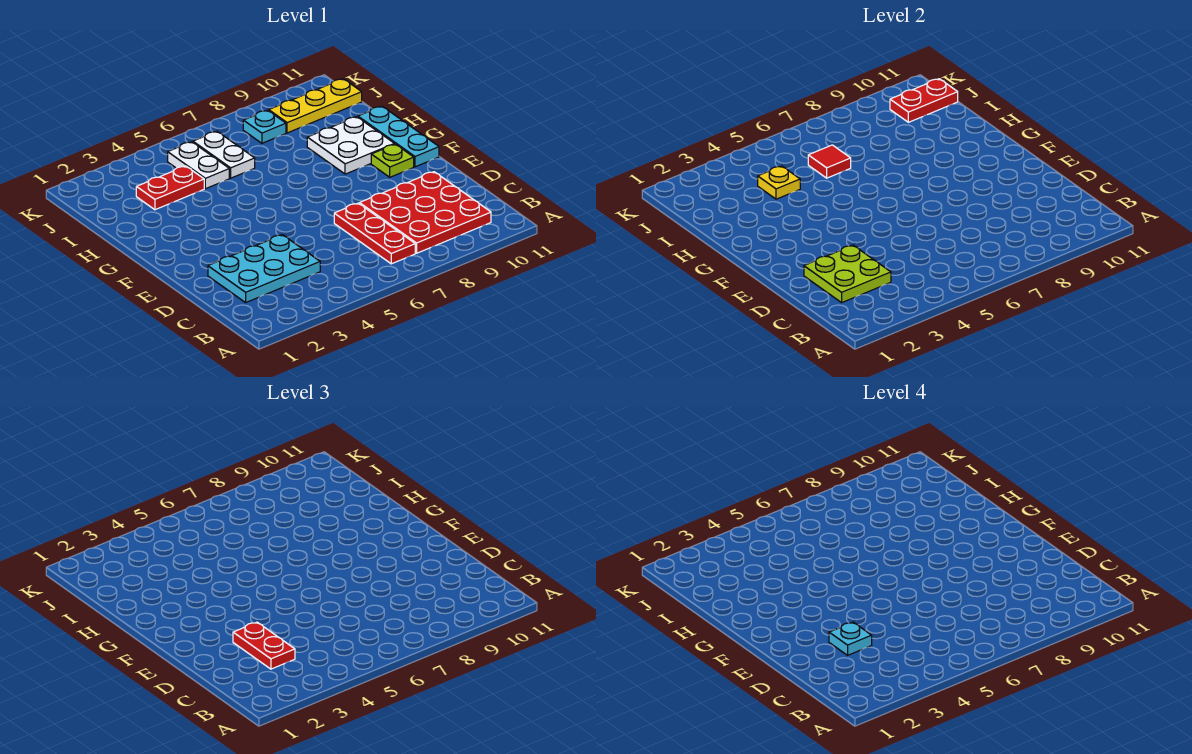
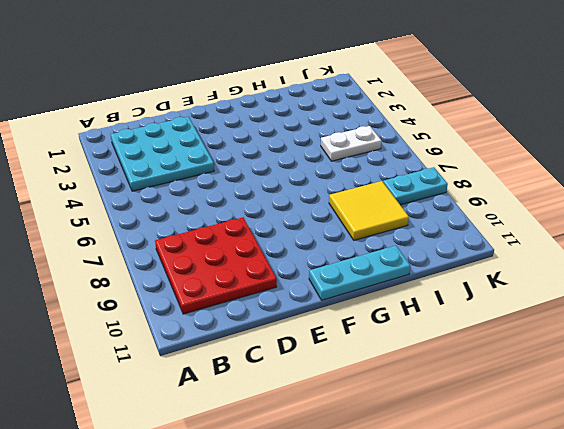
cyan plate B2:D4 level 1 -> cyan plate C2:D4 level 1
yellow tile H8:I9 level 1 -> white plate G9:H10 level 1
cyan plate J8:K8 level 1 -> cyan plate J8 level 1
none -> red plate B7:D7 level 1
none -> lime plate F10 level 1
none -> red plate I3:I4 level 1

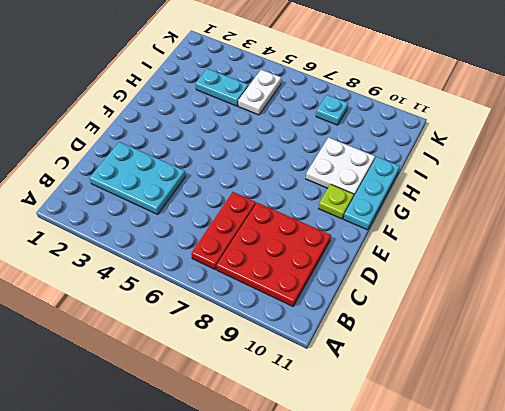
cyan plate I3:I4 level 1 -> red plate I3:I4 level 1
none -> white plate I6:J6 level 1
none -> yellow plate J9:J11 level 1
none -> lime plate C2:D3 level 2

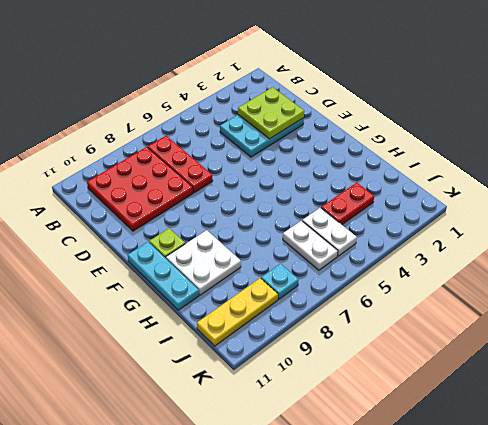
none -> yellow plate I4 level 2
none -> red tile I6 level 2
none -> red plate J10:J11 level 2

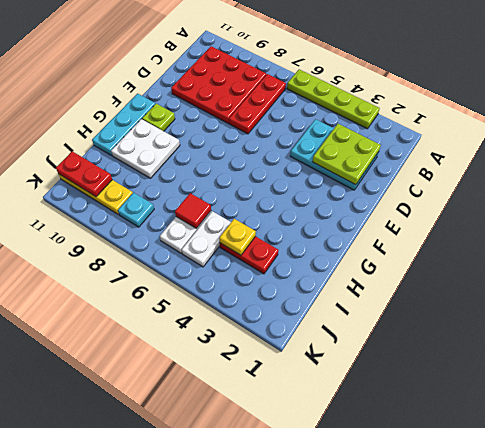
lime plate A3:A6 level 1 -> none
none -> red plate C3:D3 level 3
none -> cyan plate D3 level 4

